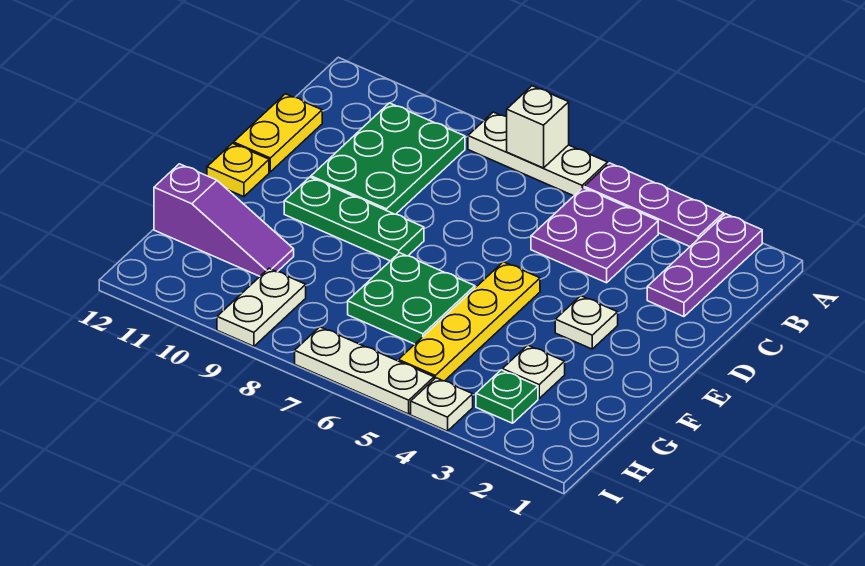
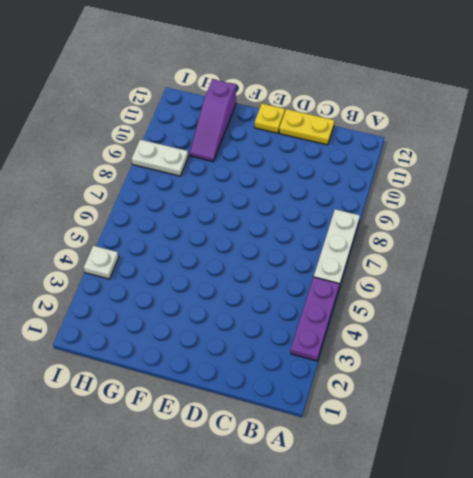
none -> purple plate A2:C2 level 1
none -> purple plate B4:C5 level 1
none -> green plate B9:D10 level 1

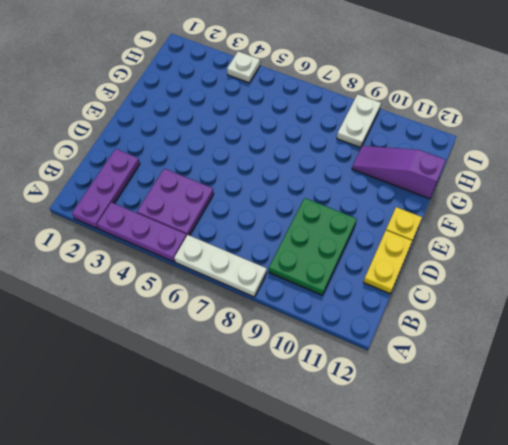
none -> white plate E3 level 1
none -> yellow plate E5:H5 level 1
none -> green plate E8:E10 level 1

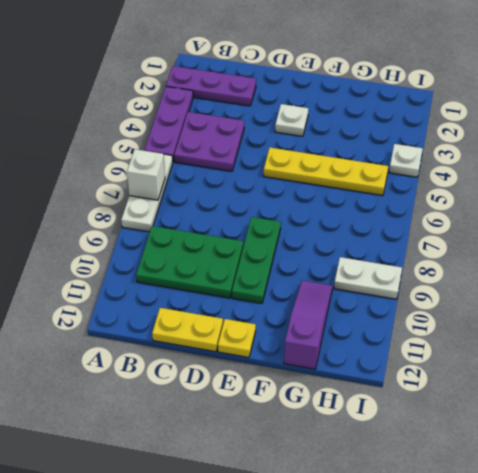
none -> green plate F6:G7 level 1
none -> white plate G3 level 1
none -> green plate H3 level 1

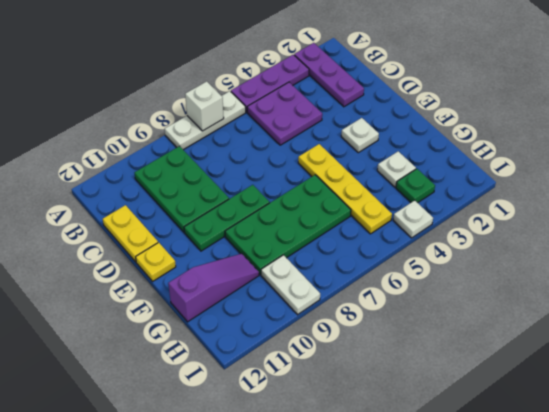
green plate F6:G9 level 1 -> green plate F6:G7 level 1
none -> white plate I5:I7 level 1

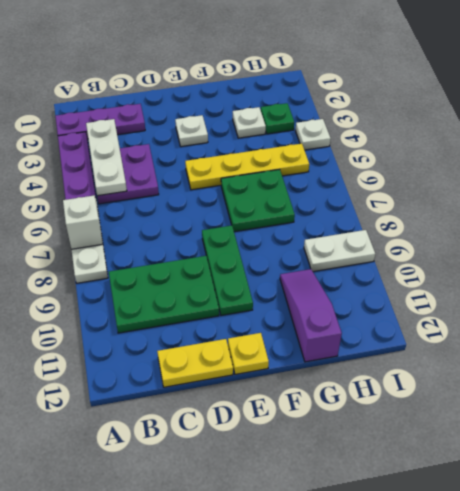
white plate B3:B5 level 2 -> white plate I5:I7 level 1

